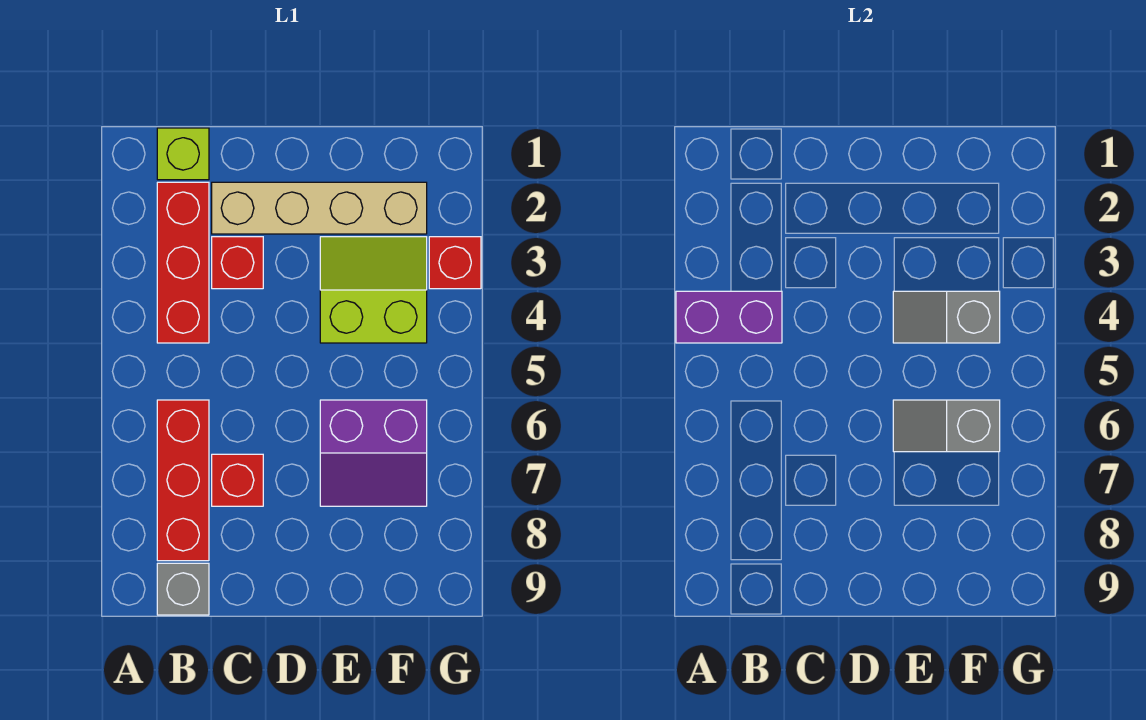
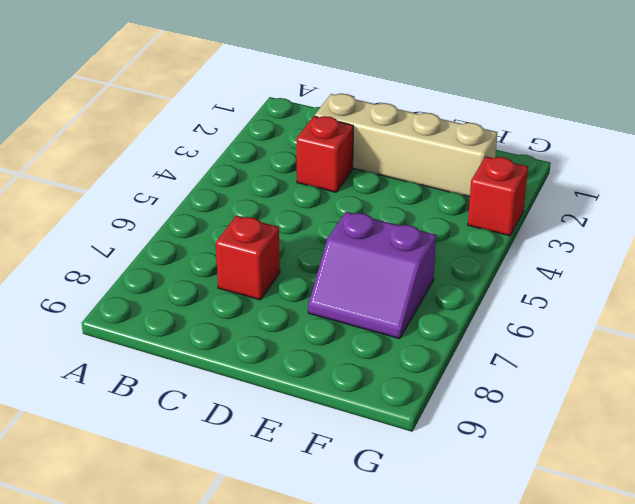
none -> lime brick B1 level 1
none -> red brick B2:B4 level 1
none -> red brick B6:B8 level 1

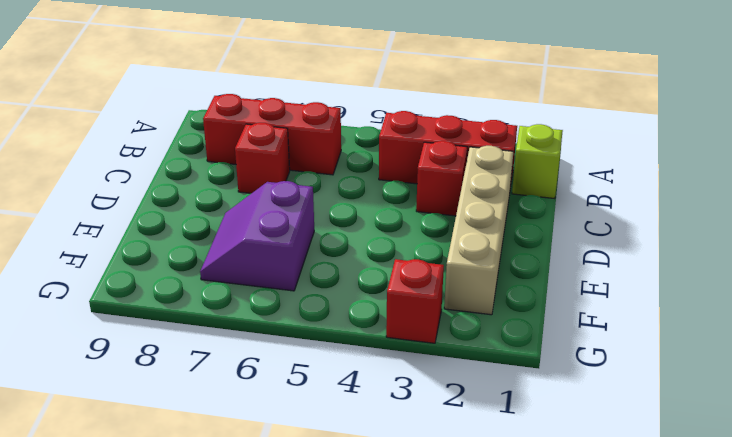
none -> grey brick B9 level 1
none -> lime slope E3:F4 level 1 top 4
none -> purple brick A4:B4 level 2

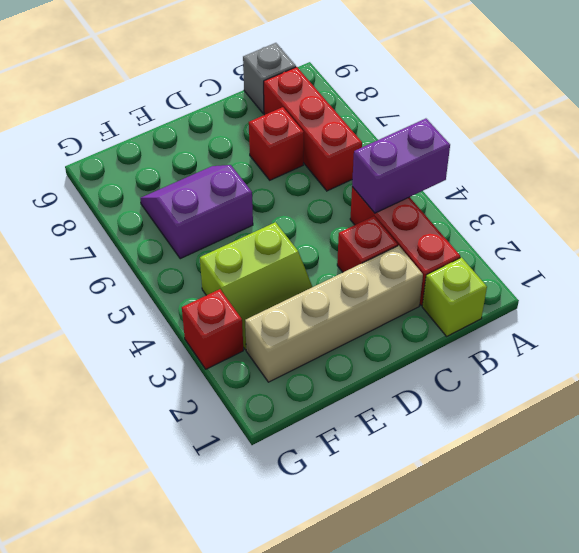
none -> grey slope E4:F4 level 2 top F
none -> grey slope E6:F6 level 2 top F

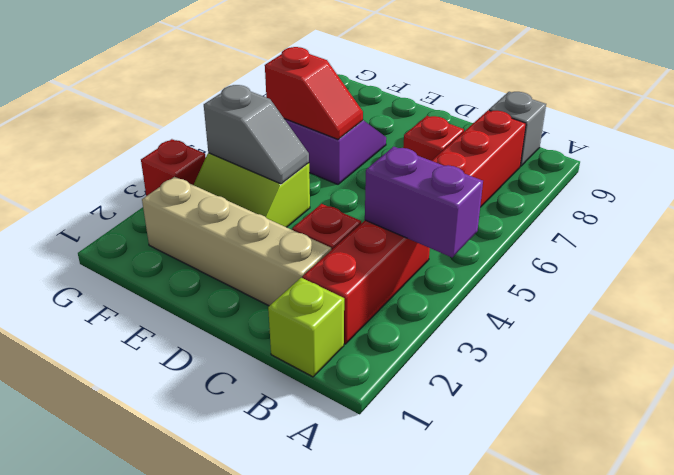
red slope E6:F6 level 2 top F -> grey slope E6:F6 level 2 top F

